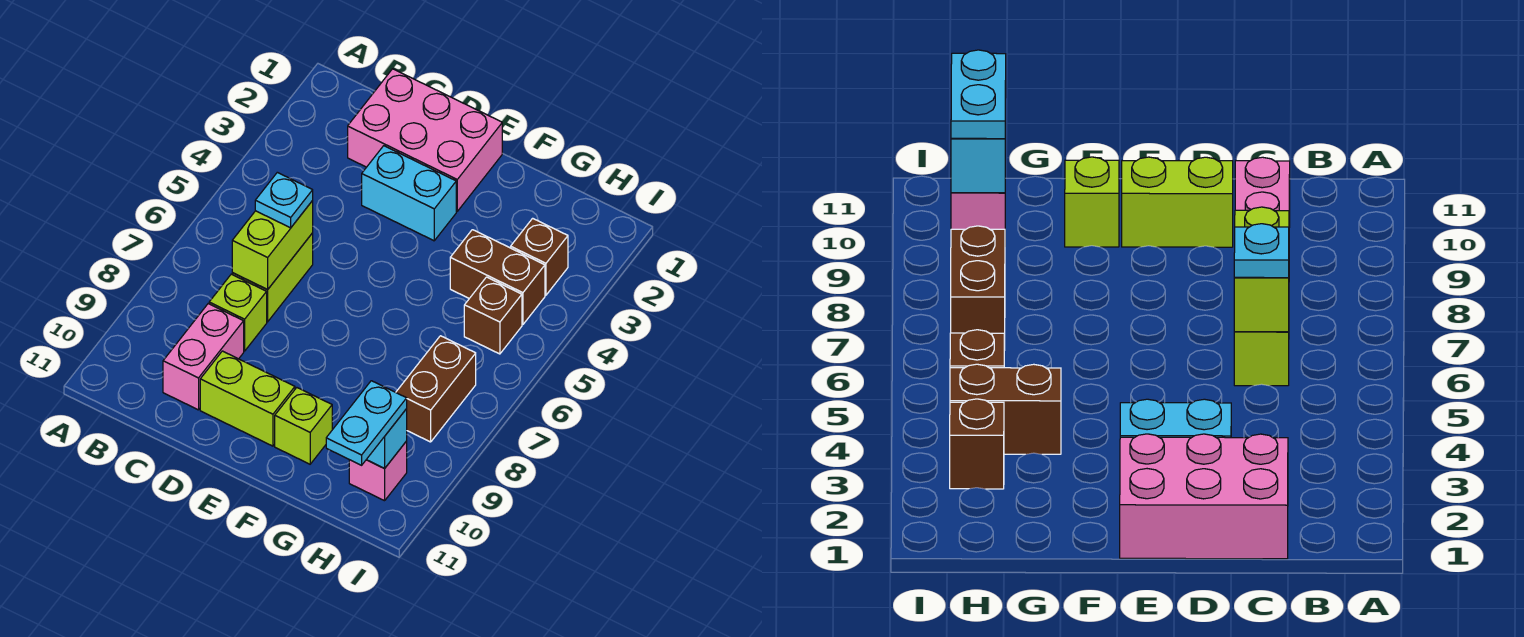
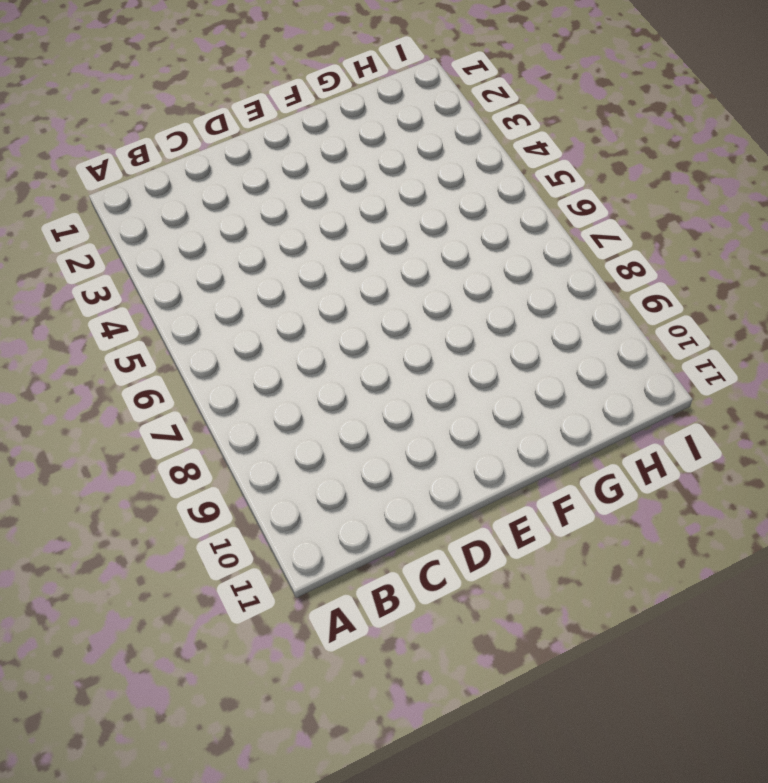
none -> pink brick C1:E2 level 1
none -> lime brick C6:C7 level 1
none -> lime brick C8 level 1

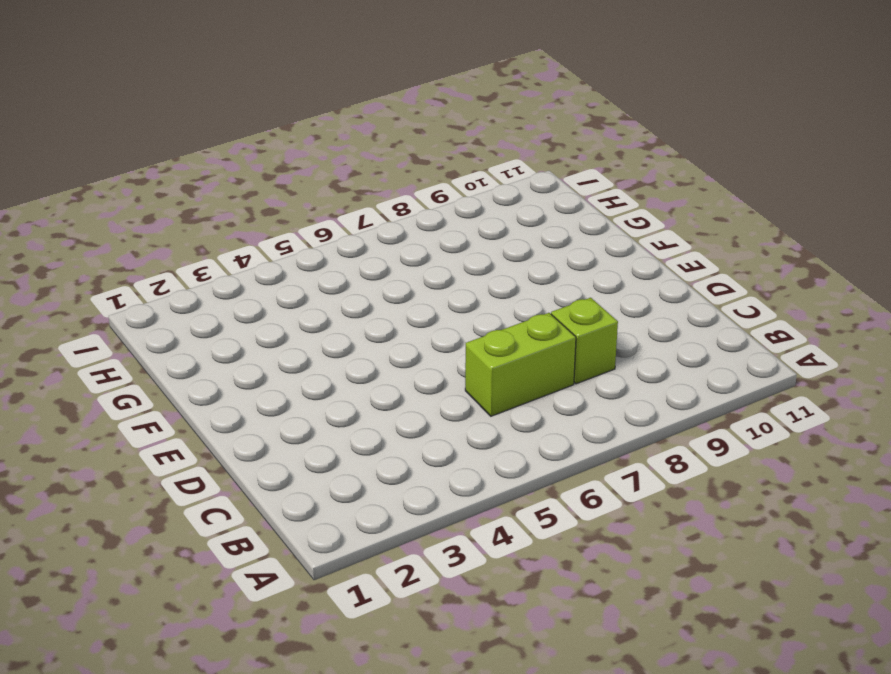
none -> pink brick C1:E2 level 1
none -> pink brick C9:C10 level 1
none -> cyan brick D3:E3 level 1

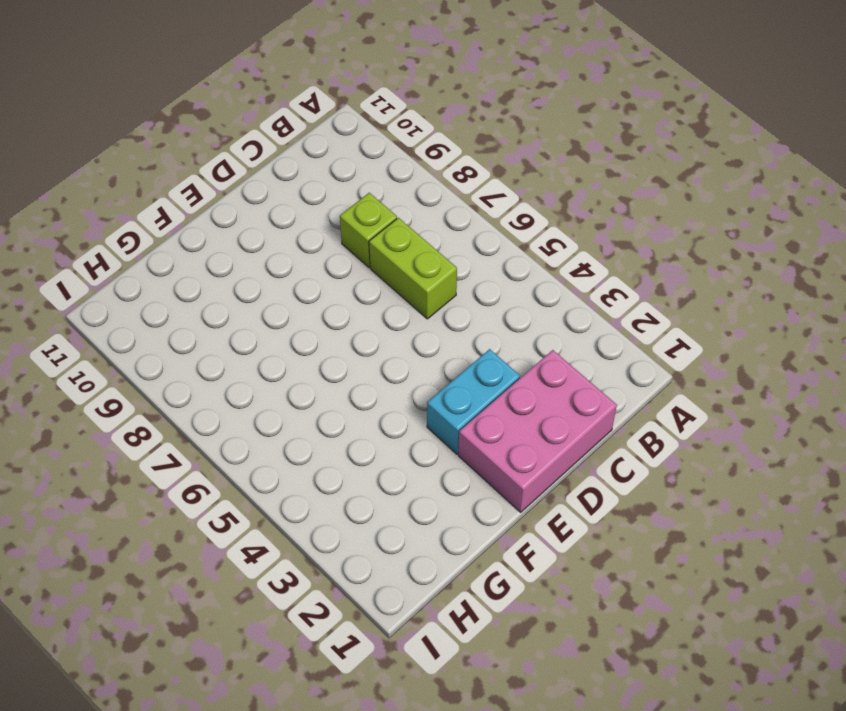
none -> pink brick C9:C10 level 1
none -> lime brick D10:E10 level 1
none -> lime brick F10 level 1

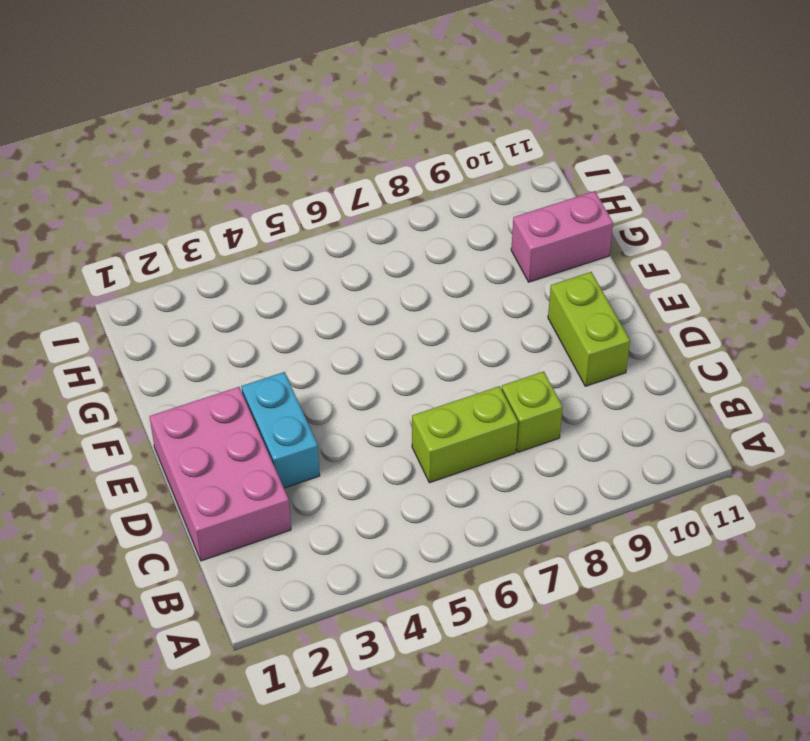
pink brick G10:G11 level 1 -> pink brick C9:C10 level 1
none -> lime brick F10 level 1
none -> brown brick G4:H4 level 1
none -> brown brick H3 level 1

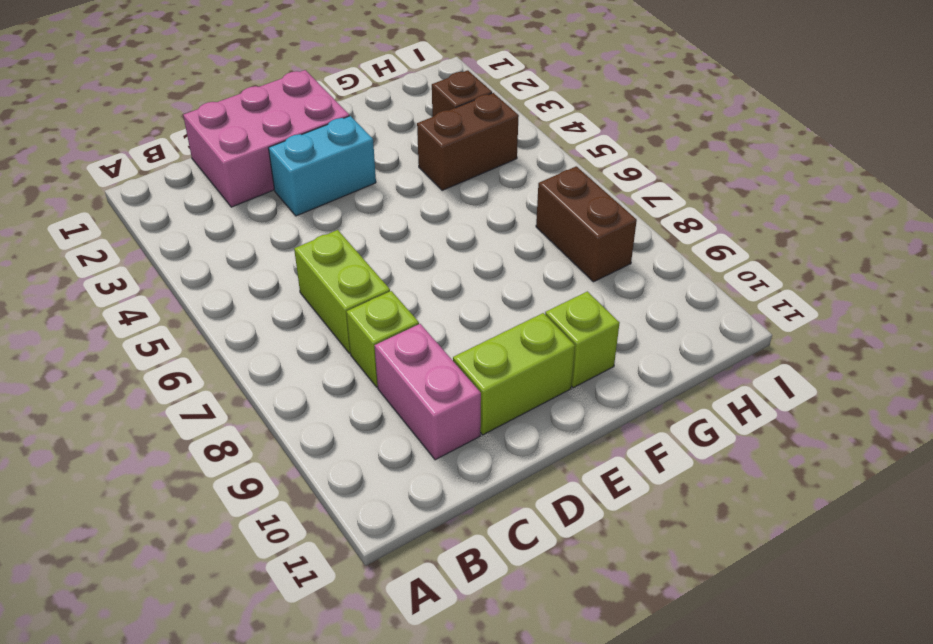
none -> brown brick H5 level 1
none -> pink brick H10 level 1
none -> lime brick C6:C7 level 2

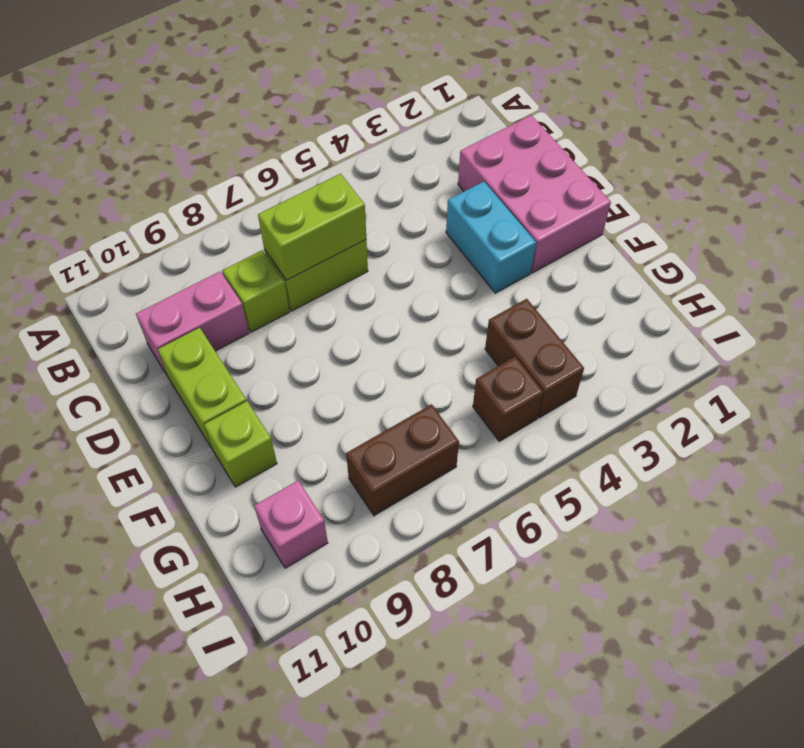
none -> brown brick H3 level 1
none -> cyan brick H10 level 2
none -> cyan plate C6 level 3

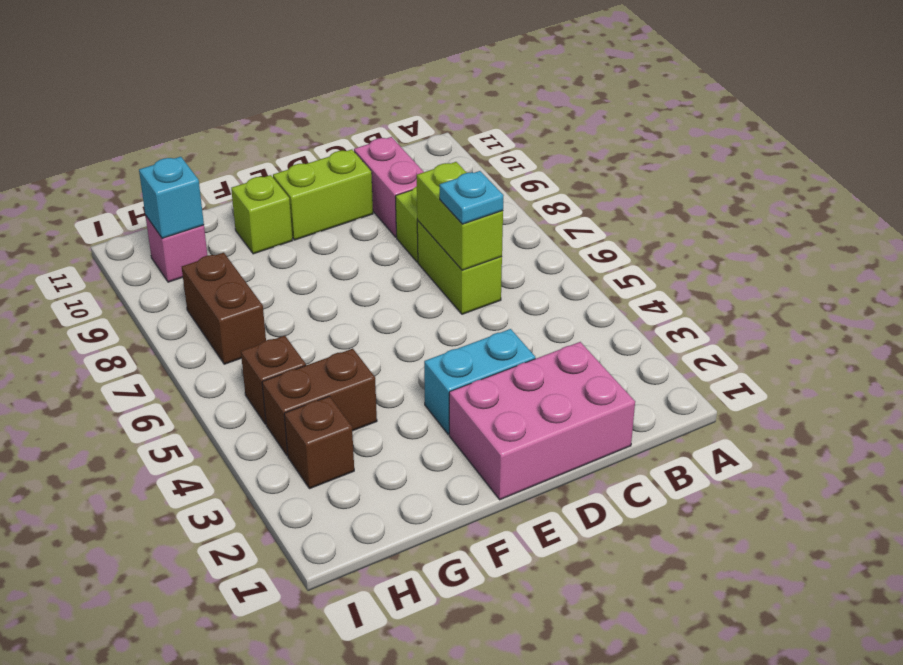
none -> cyan plate H10:H11 level 3

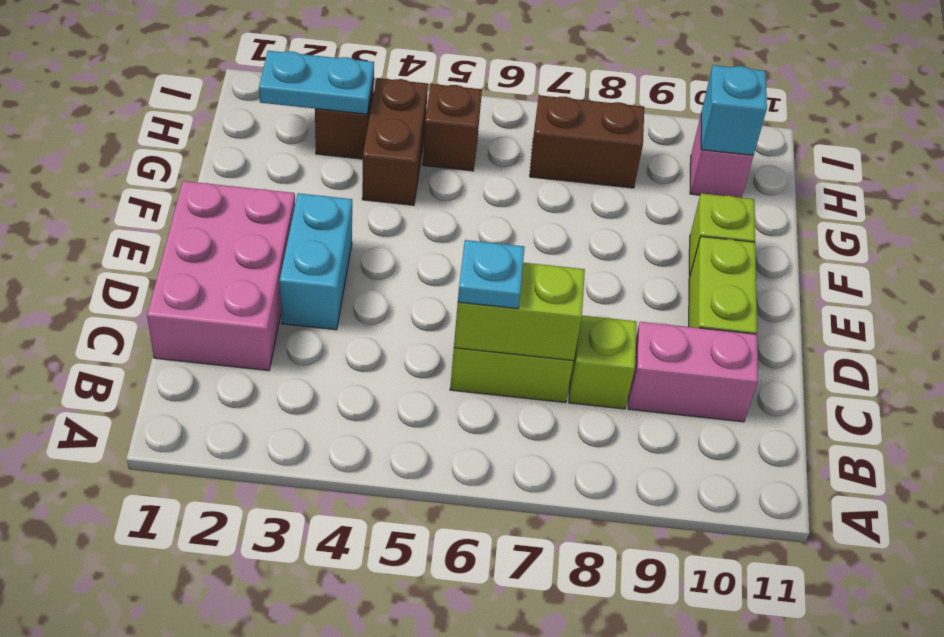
cyan plate H2:H3 level 2 -> cyan plate H10:H11 level 3

